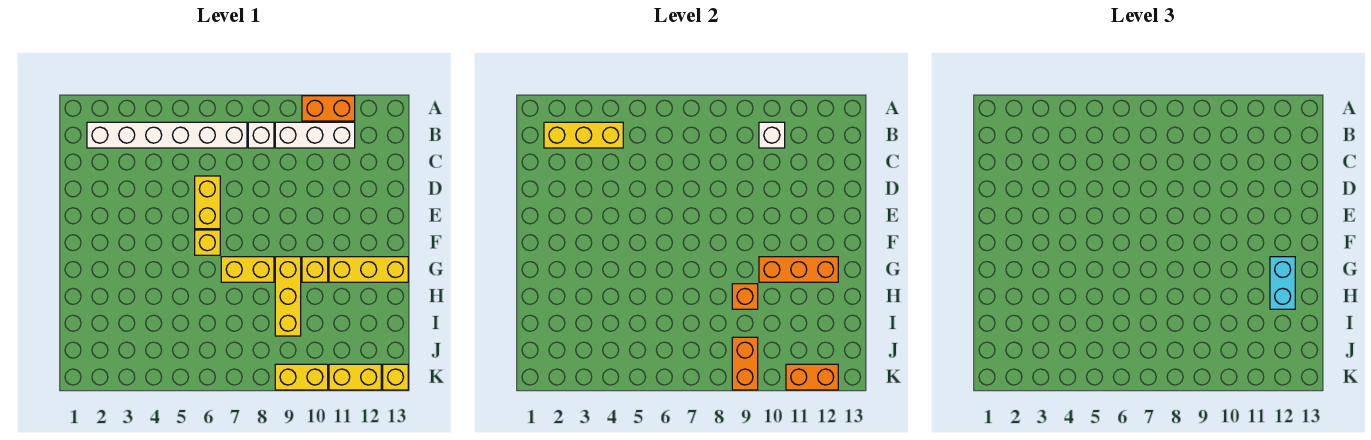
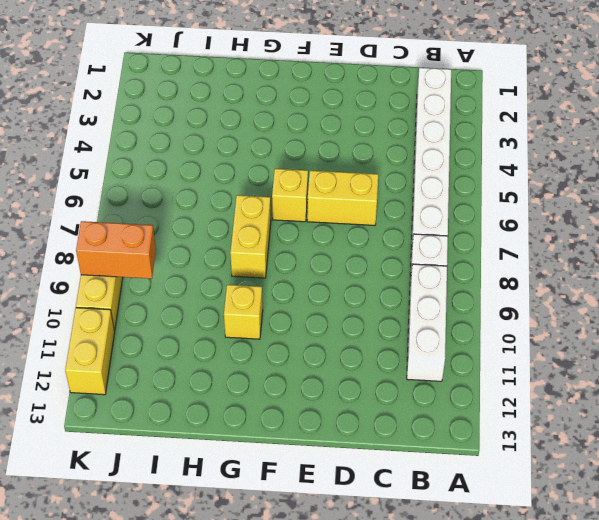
none -> orange brick A10:A11 level 1
none -> yellow brick G9:I9 level 1
none -> yellow brick G11:G13 level 1

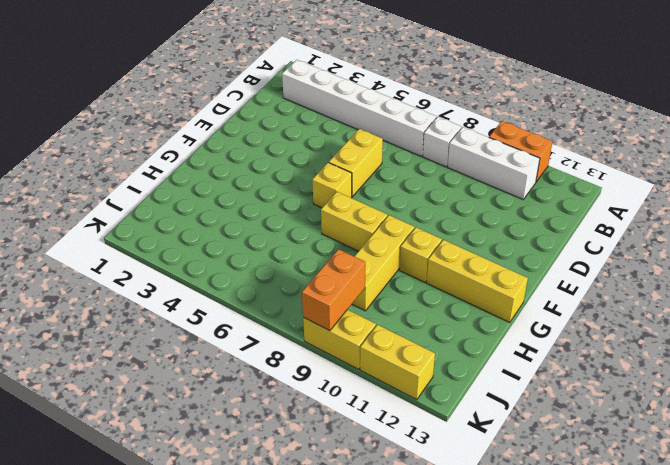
none -> yellow brick K13 level 1
none -> yellow brick B2:B4 level 2
none -> white brick B10 level 2

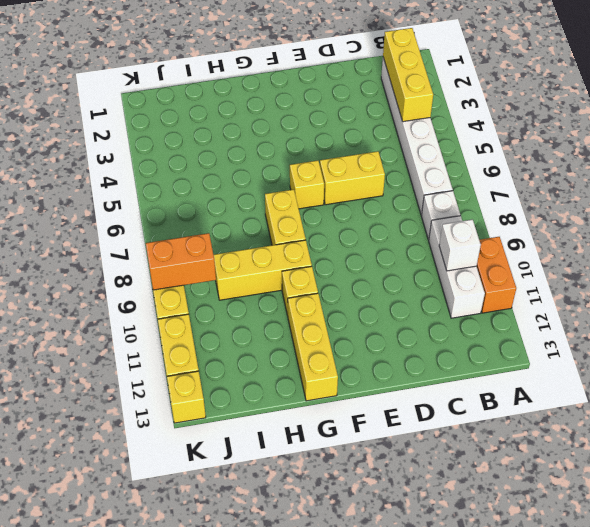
none -> orange brick G10:G12 level 2
none -> orange brick H9 level 2
none -> orange brick K11:K12 level 2

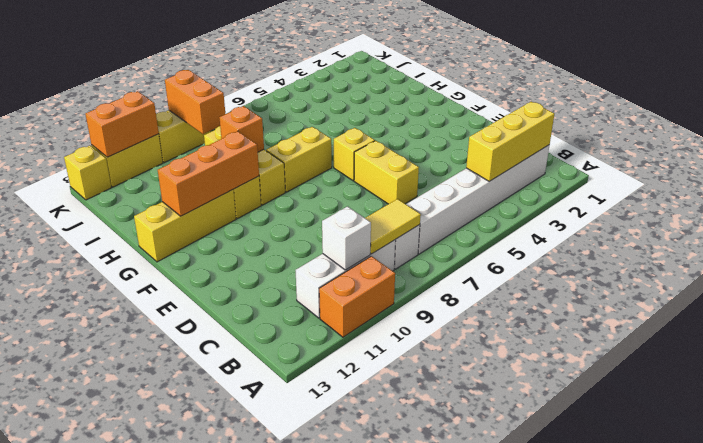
yellow tile B8:B9 level 2 -> none
none -> cyan brick G12:H12 level 3

